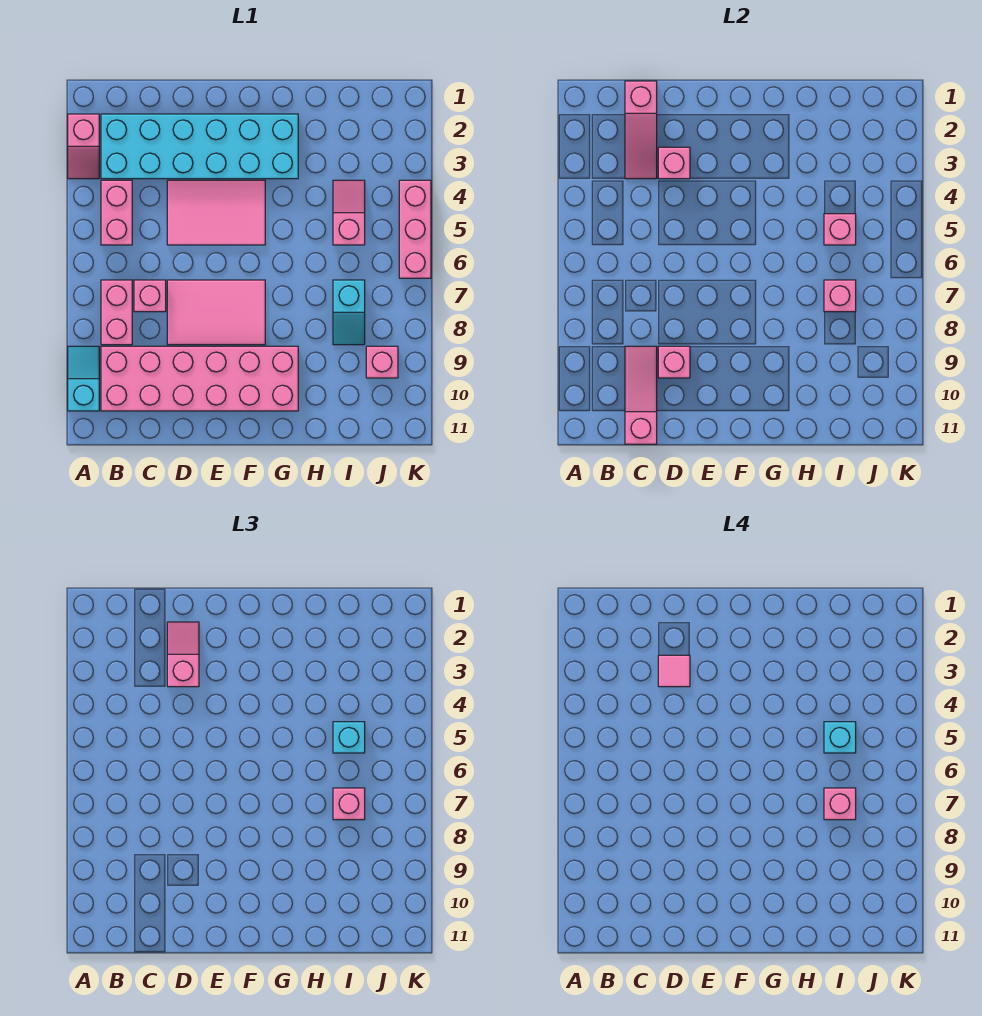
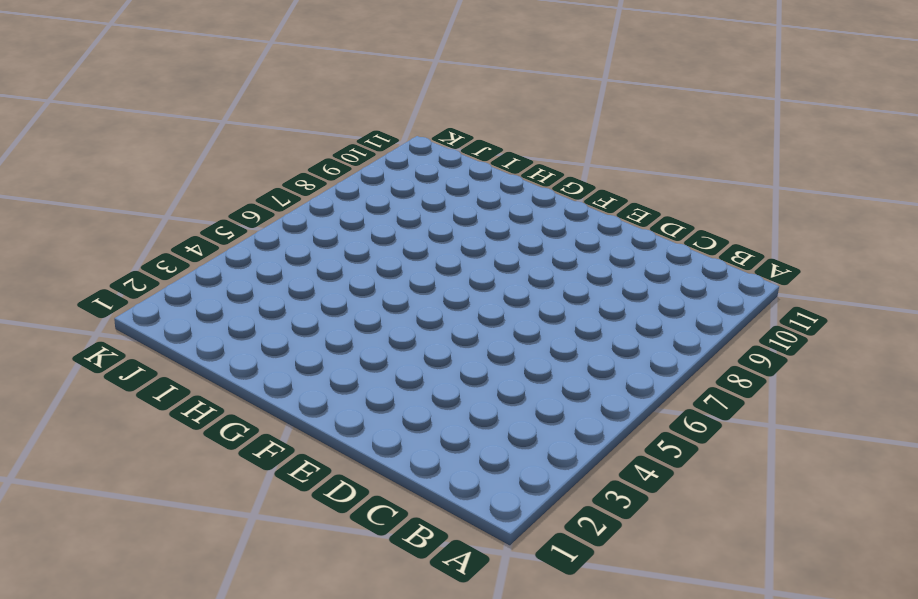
none -> pink slope A2:A3 level 1 top 2
none -> cyan slope A9:A10 level 1 top 10
none -> cyan brick B2:G3 level 1

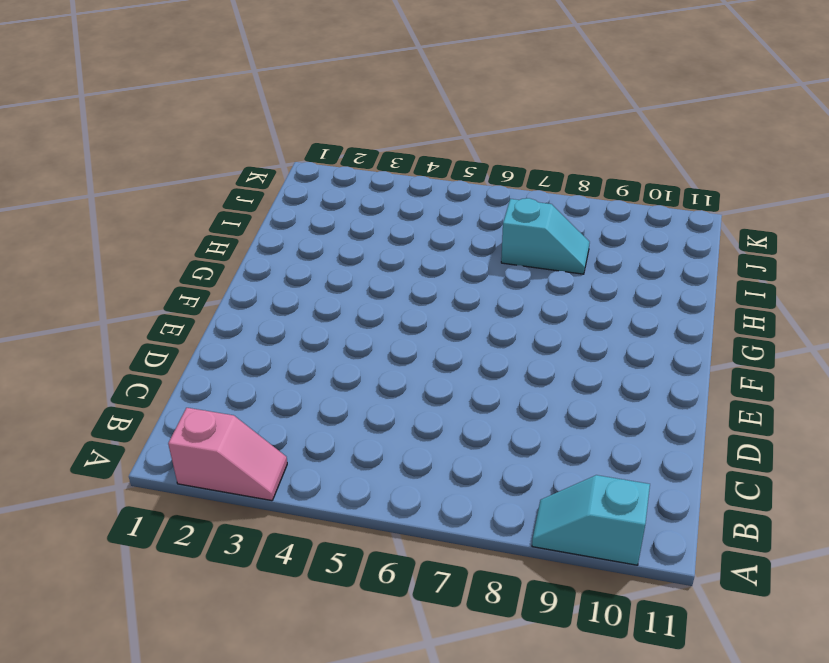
none -> cyan brick B2:G3 level 1
none -> pink brick B4:B5 level 1
none -> pink brick B7:B8 level 1

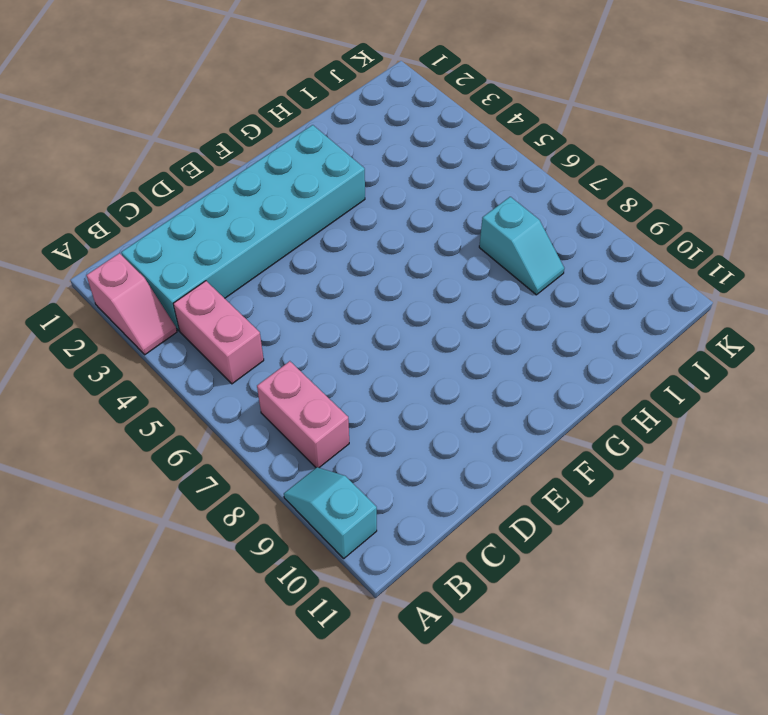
none -> pink brick B9:G10 level 1
none -> pink brick C7 level 1
none -> pink tile D4:F5 level 1

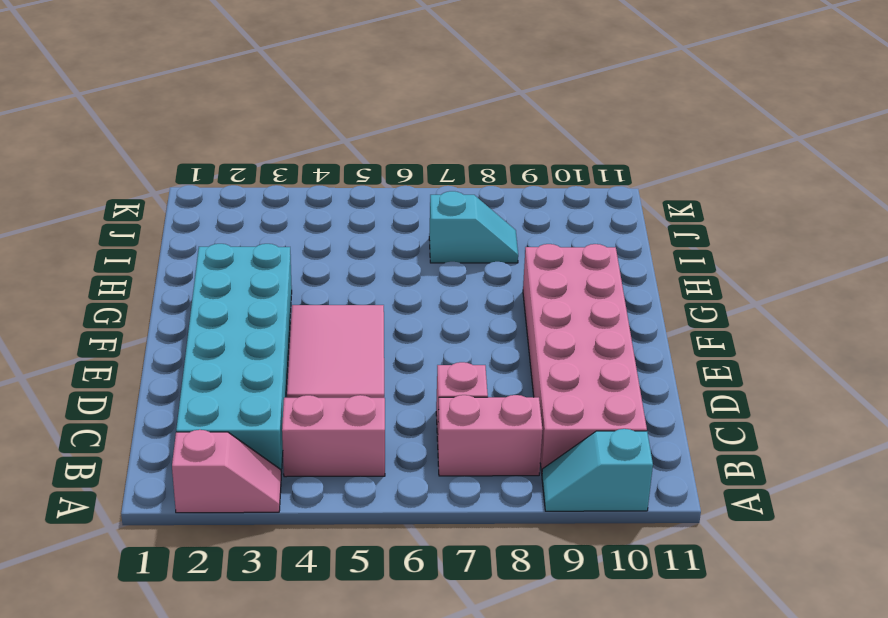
none -> pink tile D7:F8 level 1
none -> pink slope I4:I5 level 1 top 5
none -> pink brick J9 level 1

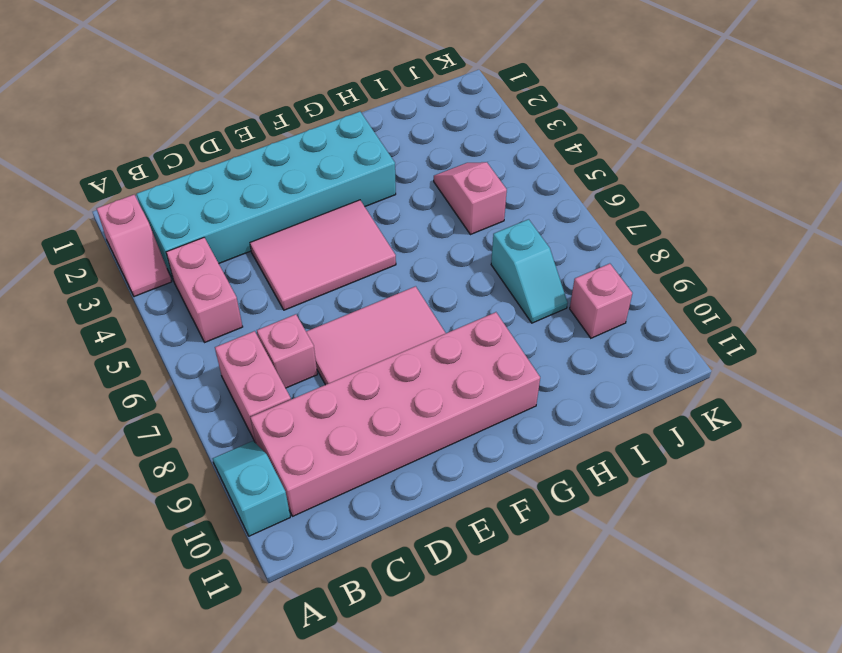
none -> pink brick K4:K6 level 1
none -> pink slope C1:C3 level 2 top 1
none -> pink slope C9:C11 level 2 top 11

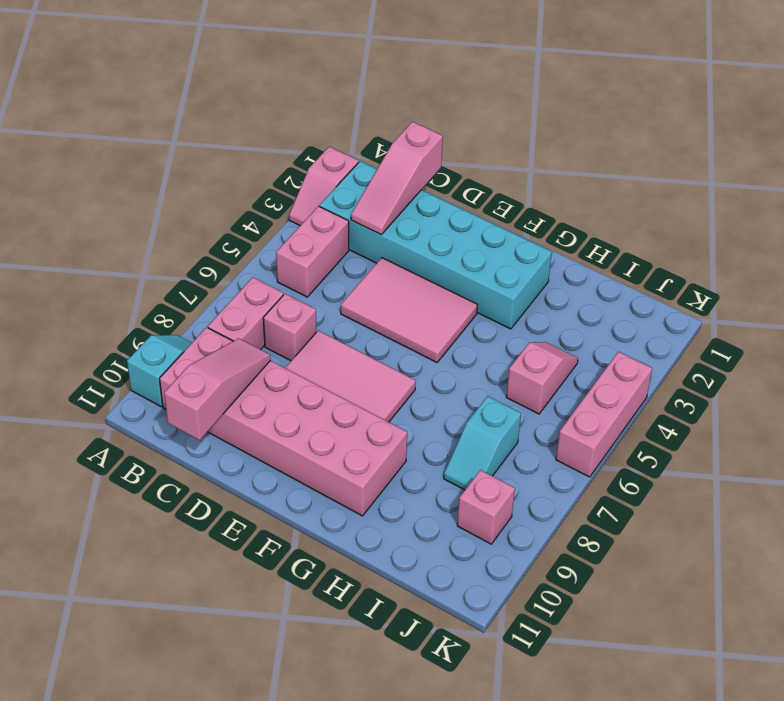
none -> pink brick D3 level 2
none -> pink brick D9 level 2
none -> pink brick I5 level 2

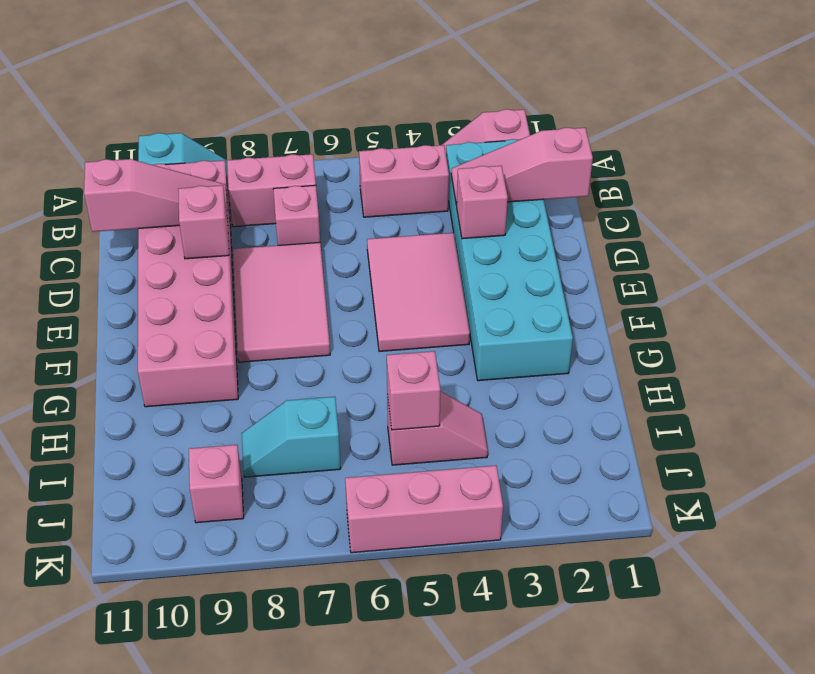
none -> pink brick I7 level 2
none -> pink slope D2:D3 level 3 top 3
none -> cyan brick I5 level 3

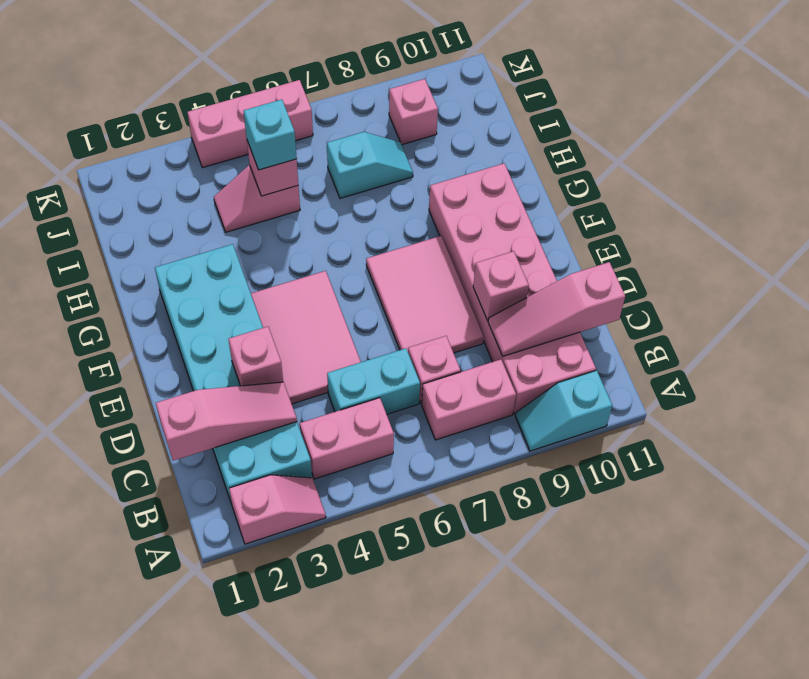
cyan brick C5:C6 level 1 -> none
none -> pink brick I7 level 2
none -> pink slope D2:D3 level 3 top 3
none -> pink brick I7 level 3

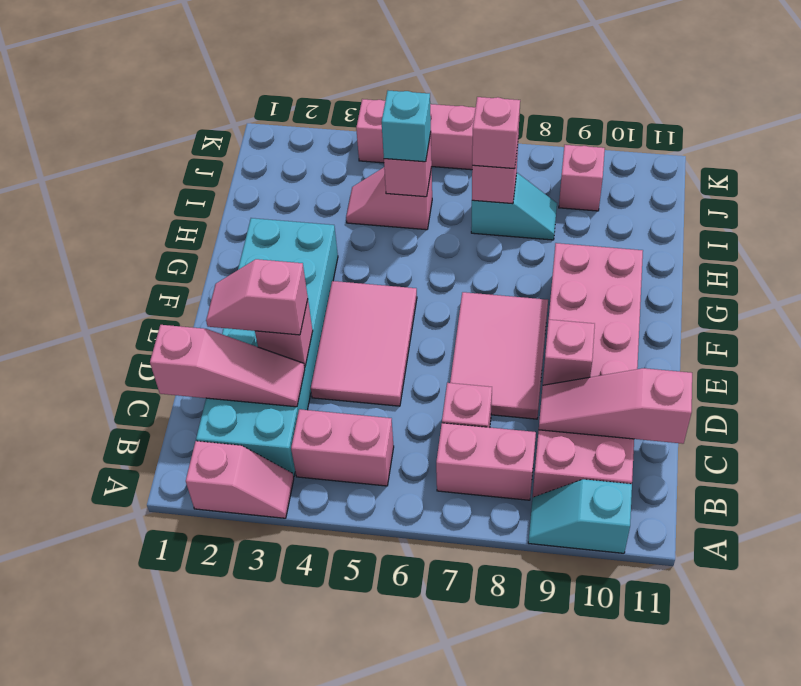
none -> pink tile D3 level 4
none -> cyan brick I5 level 4
none -> pink brick I7 level 4

